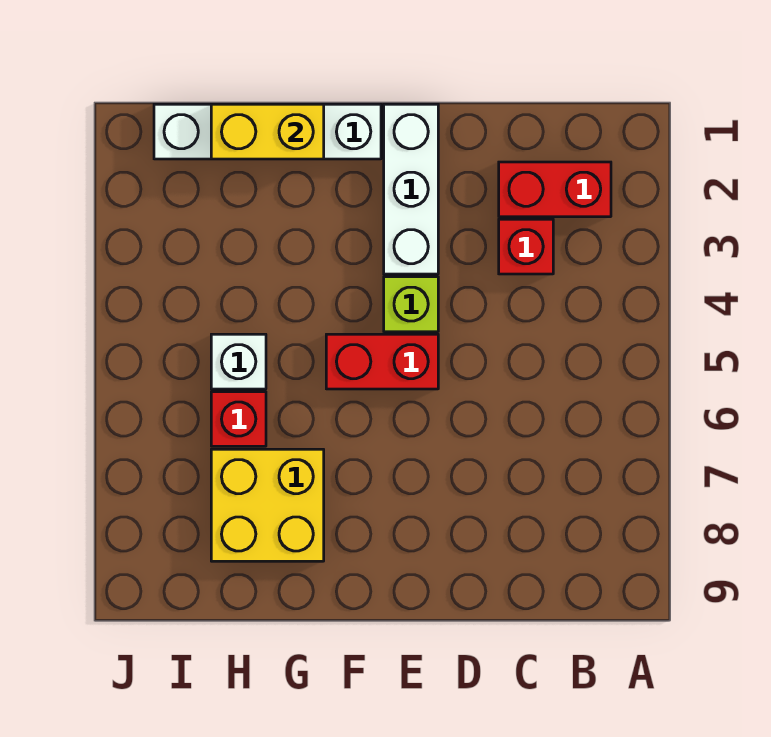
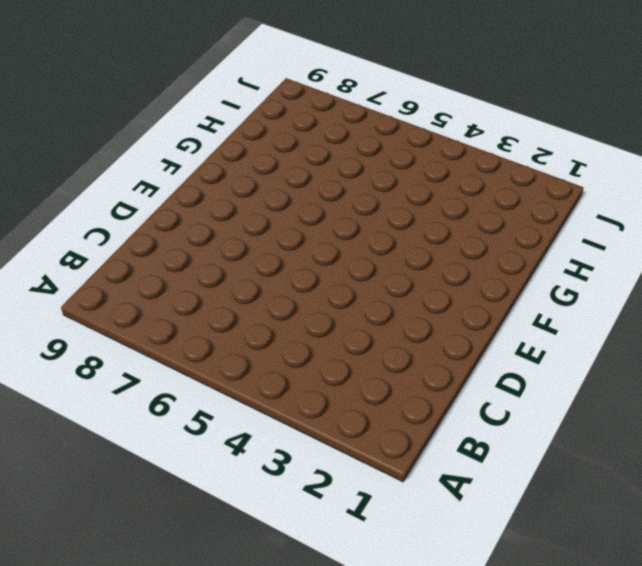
none -> red brick B2:C2 level 1
none -> red brick C3 level 1

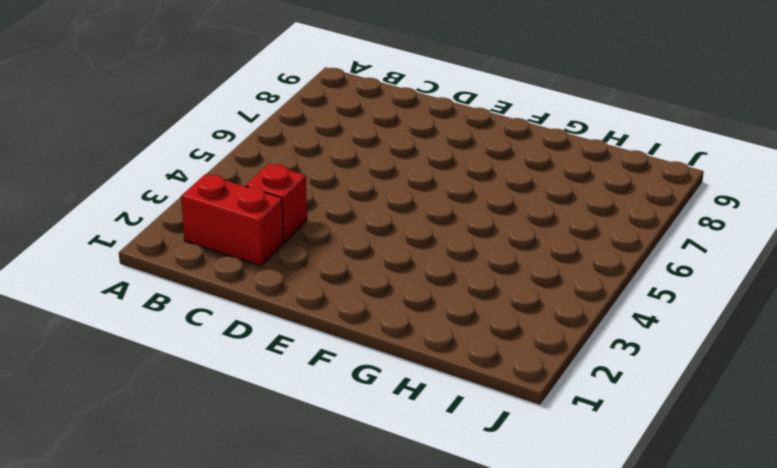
none -> white brick E1:E3 level 1
none -> lime brick E4 level 1

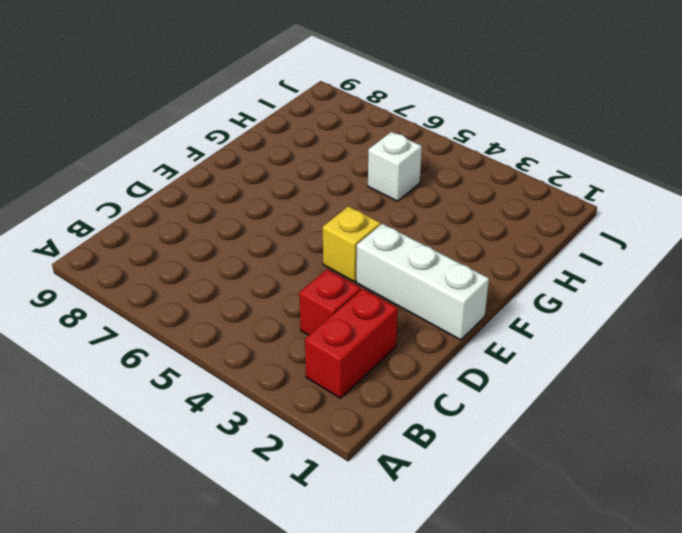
yellow brick E4 level 1 -> lime brick E4 level 1
none -> red brick E5:F5 level 1
none -> white brick F1:I1 level 1

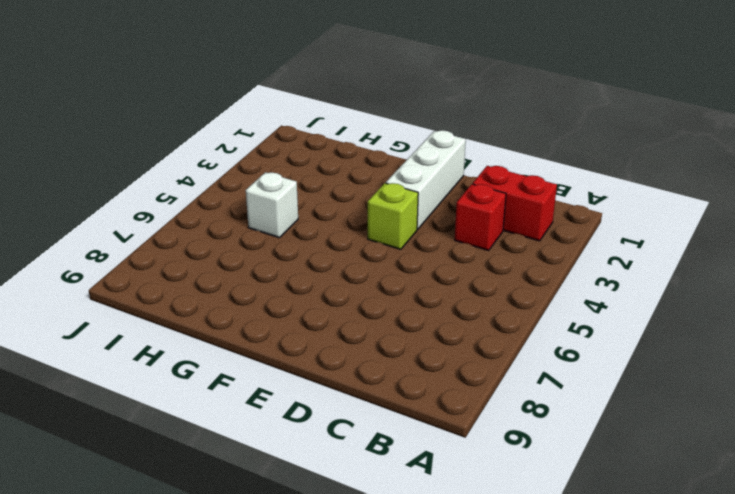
none -> red brick E5:F5 level 1
none -> white brick F1:I1 level 1

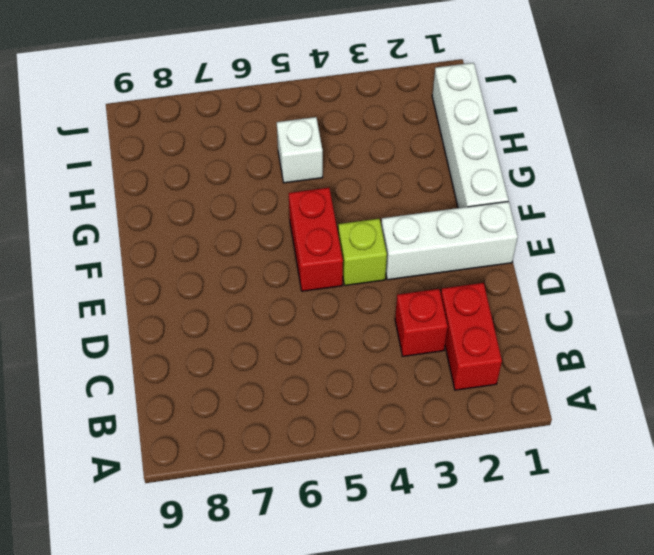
none -> yellow brick G7:H8 level 1
none -> red brick H6 level 1

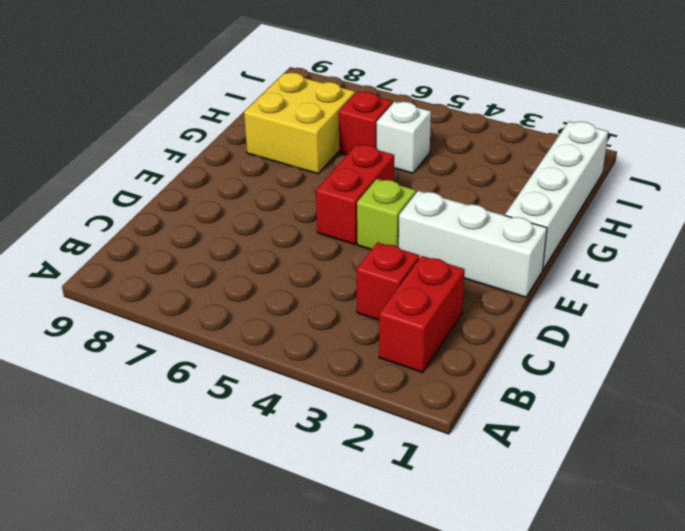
none -> yellow brick G1:H1 level 2

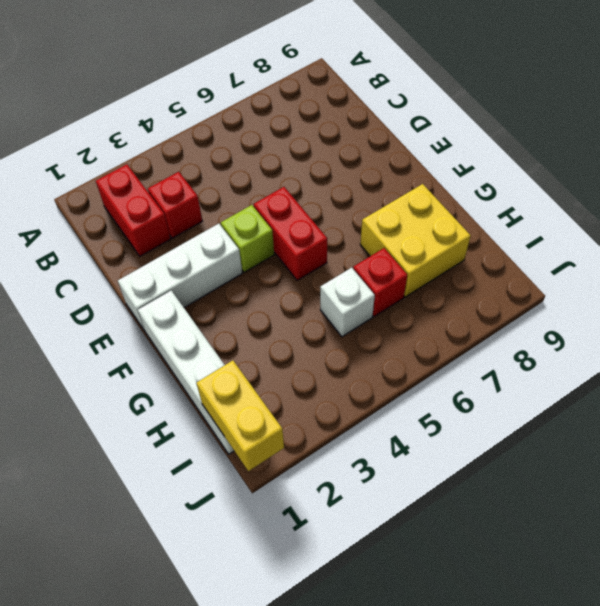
yellow brick I1:J1 level 2 -> yellow brick G1:H1 level 2

